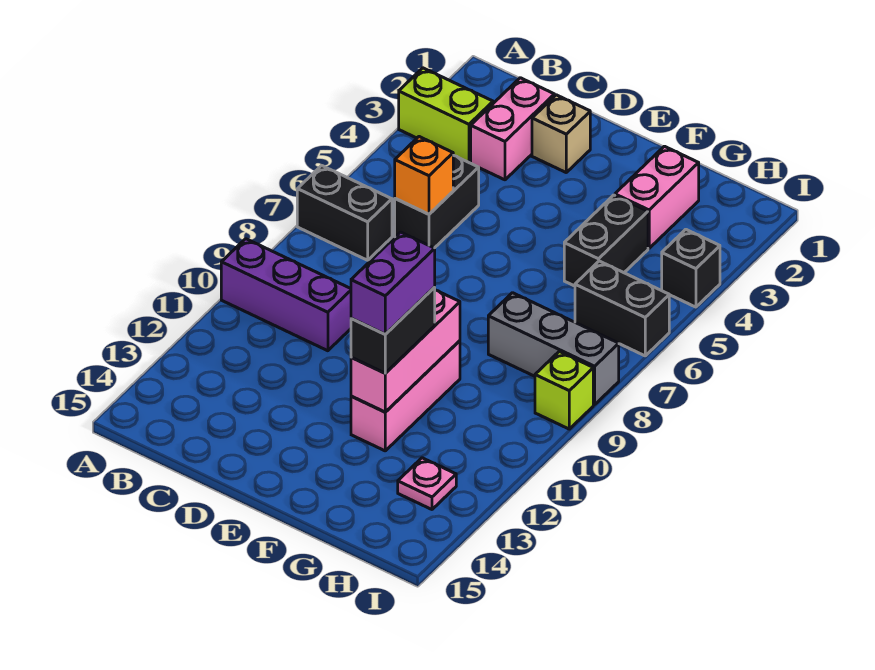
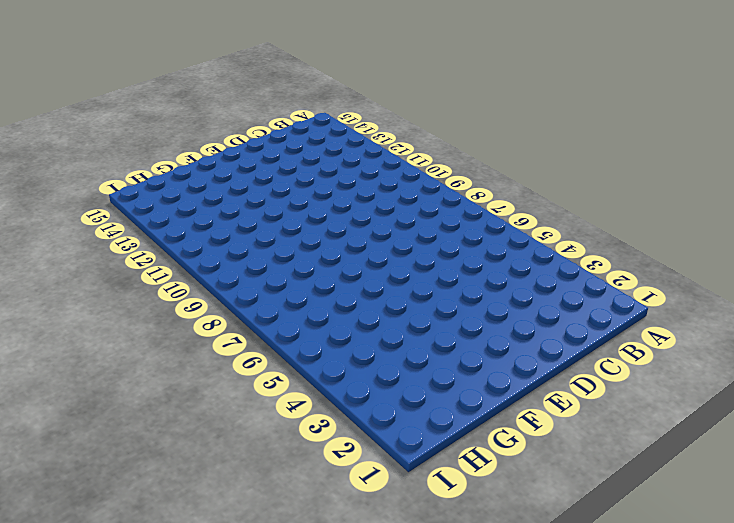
none -> lime brick A3:B3 level 1
none -> black brick A7:B7 level 1
none -> purple brick A10:C10 level 1

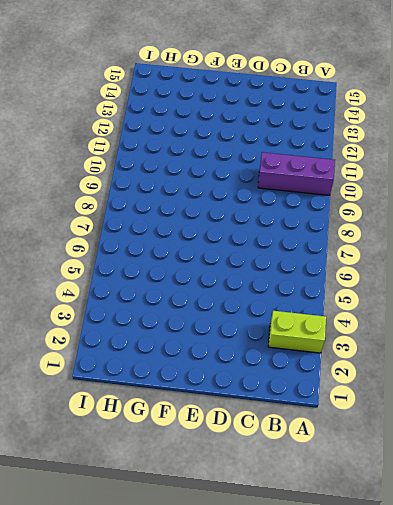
none -> black brick A7:B7 level 1
none -> pink brick C2:C3 level 1
none -> black brick C5:C6 level 1

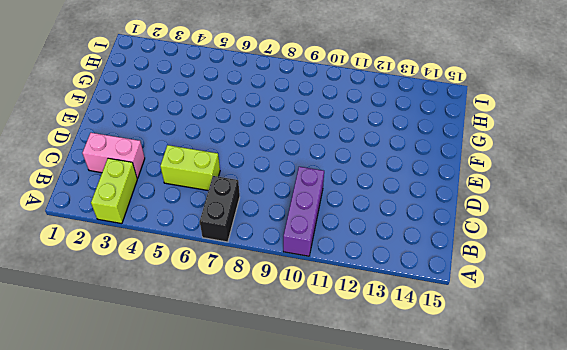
lime brick C5:C6 level 1 -> black brick C5:C6 level 1
none -> tan brick D2 level 1
none -> pink brick F10:F12 level 1
none -> pink brick G2:G3 level 1

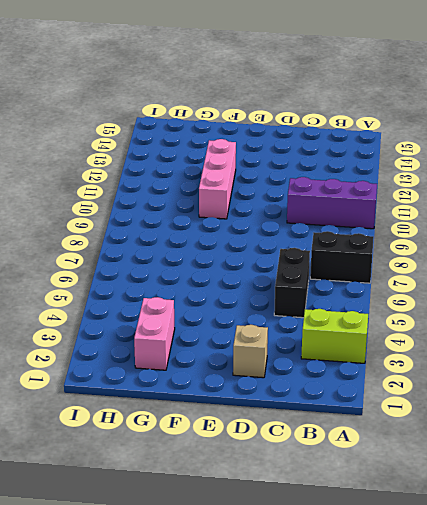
none -> pink brick C2:C3 level 1
none -> black brick G4:G5 level 1
none -> grey brick G8:I8 level 1

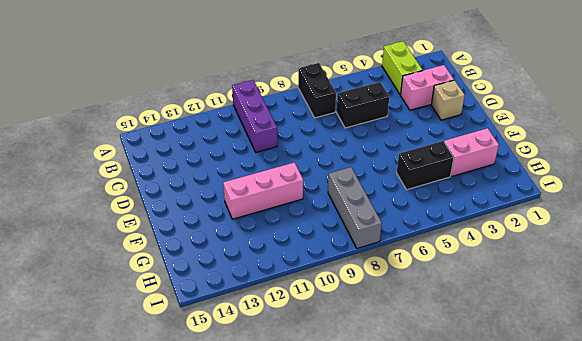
none -> black brick H6:I6 level 1
none -> pink plate H13 level 1
none -> black brick I4 level 1

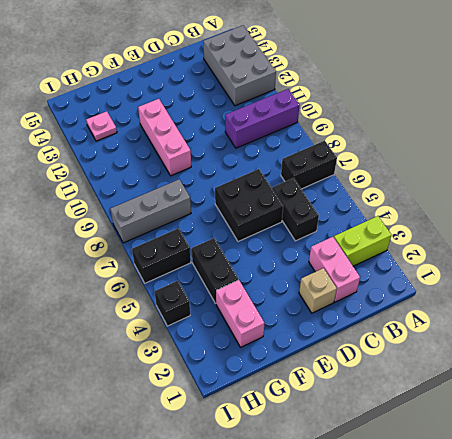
grey brick A12:B14 level 1 -> none
black brick D6:E7 level 1 -> none
none -> lime brick I9 level 1
none -> orange brick C6 level 2
none -> pink brick F10:F12 level 2

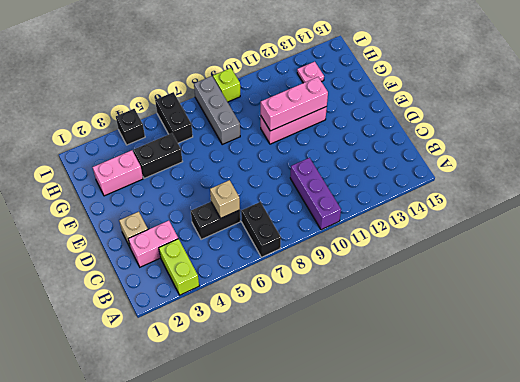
tan brick C6 level 2 -> orange brick C6 level 2
none -> black brick F11:F12 level 3
none -> purple brick F11:F12 level 4

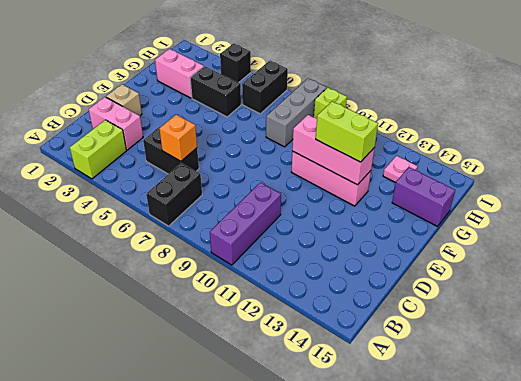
lime brick F11:F12 level 3 -> black brick F11:F12 level 3
purple brick G14:G15 level 1 -> purple brick F11:F12 level 4

